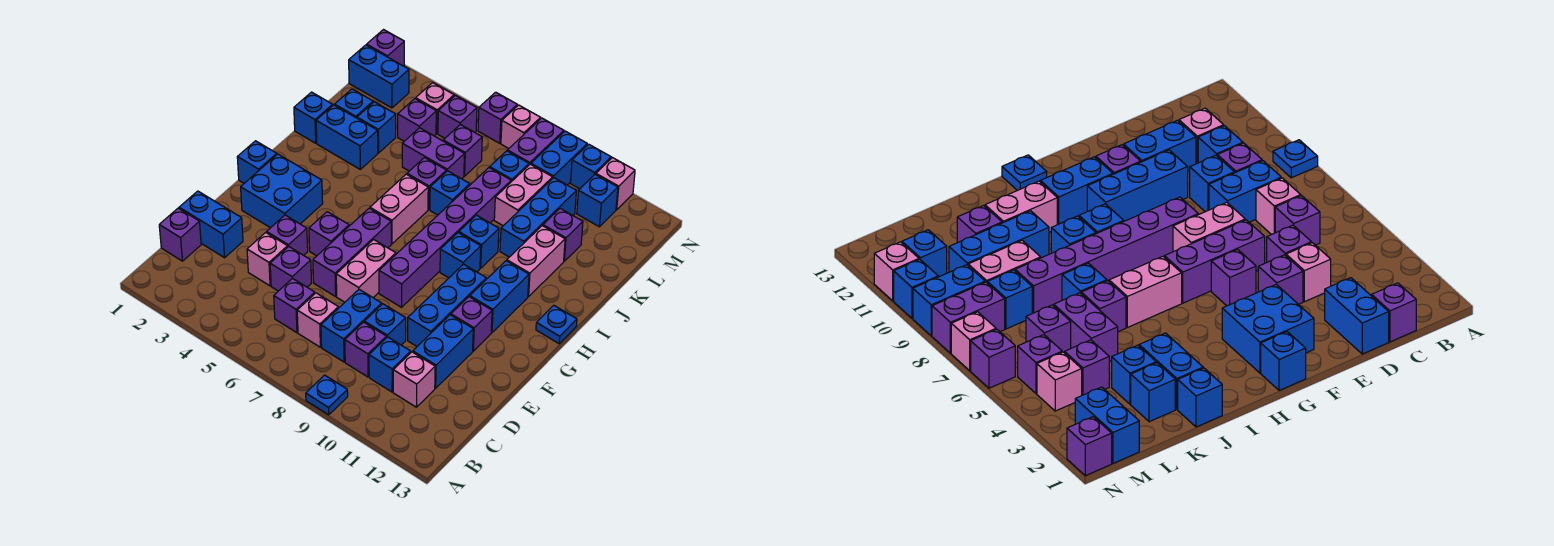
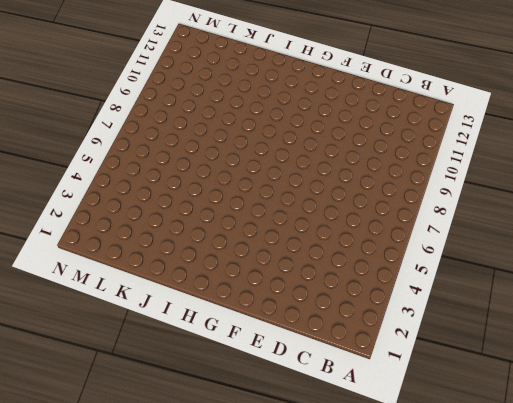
none -> blue plate A9 level 1
none -> purple brick C1 level 1
none -> purple brick C6 level 1
none -> pink brick C7 level 1

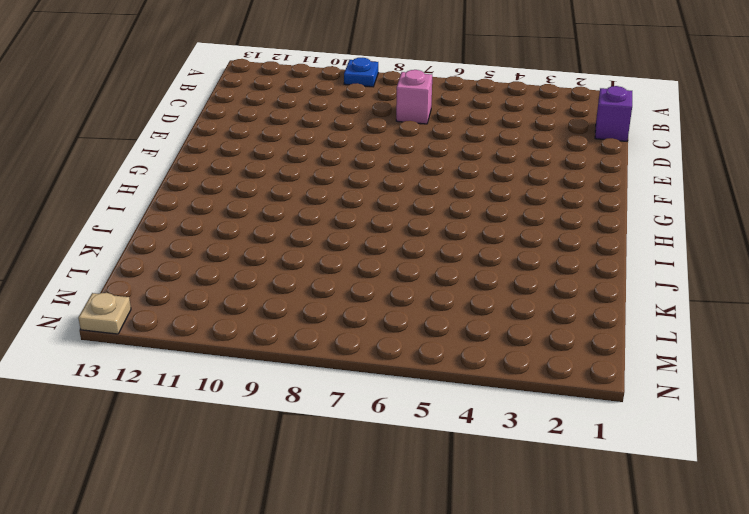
tan plate N13 level 1 -> none
none -> purple brick C6 level 1
none -> blue brick C8:D8 level 1
none -> purple brick C9 level 1
none -> blue brick C10 level 1

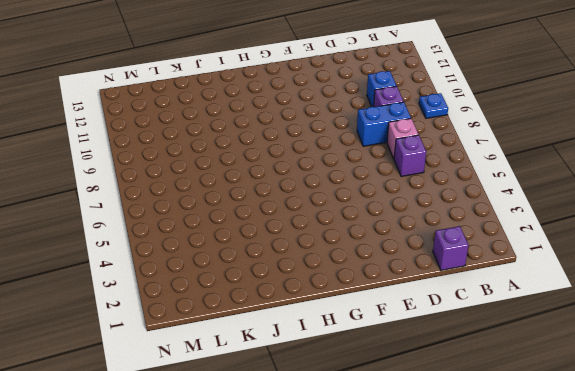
none -> pink brick C11 level 1
none -> blue brick D1:D2 level 1
none -> pink brick D4 level 1
none -> purple brick D5 level 1

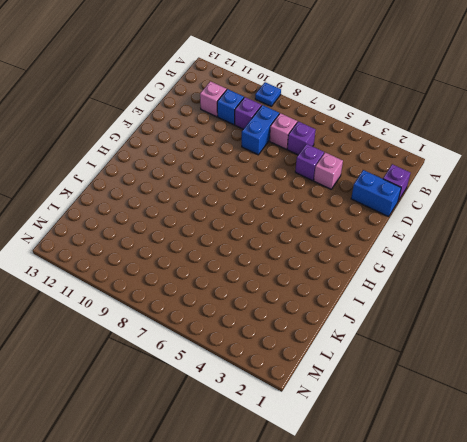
none -> blue brick D9 level 1
none -> blue brick D11:E11 level 1
none -> purple brick E4 level 1
none -> purple brick E6:G6 level 1

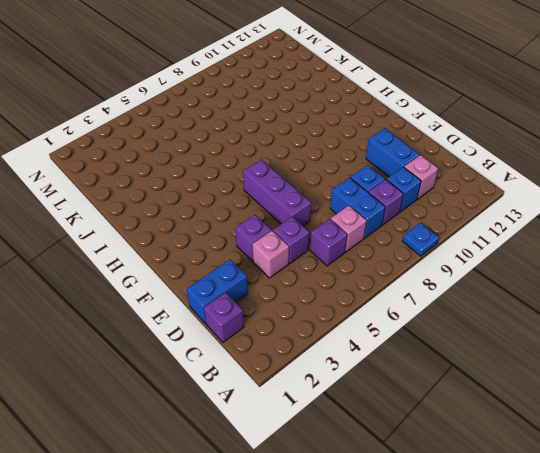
none -> pink brick E7:F7 level 1
none -> blue brick E10:G10 level 1
none -> blue brick F2:G3 level 1
none -> purple brick F5 level 1

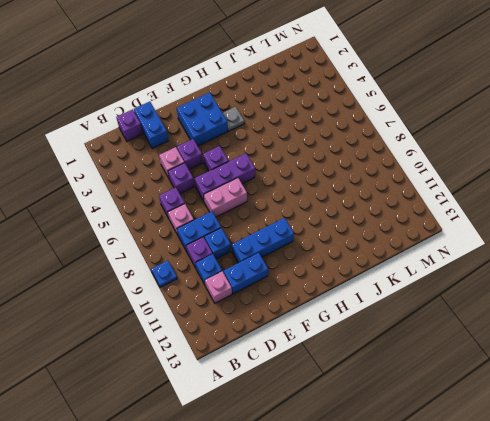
grey plate H3 level 1 -> none
none -> purple brick F8:K8 level 1
none -> purple brick F11 level 1
none -> blue brick G1 level 1
none -> blue brick G11:H11 level 1

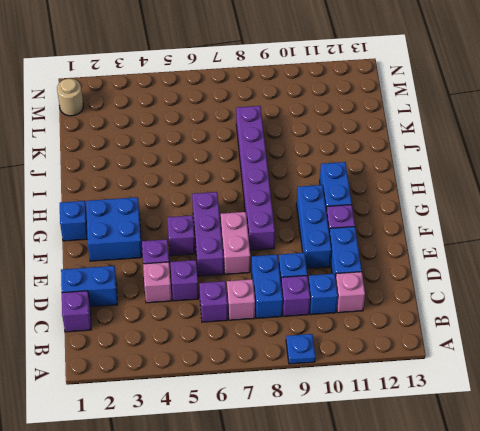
tan round brick M1 level 1 -> blue brick M1:M2 level 1
none -> pink brick H6:I6 level 1
none -> blue brick H9 level 1
none -> blue plate H13 level 1
none -> blue brick I9 level 1

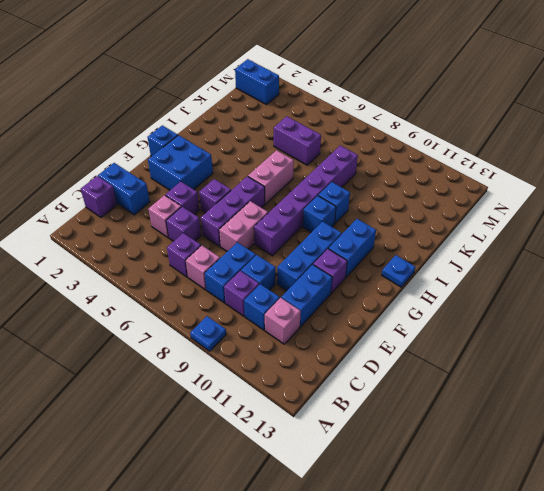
none -> pink brick I11:J11 level 1
none -> blue brick J1 level 1
none -> blue brick J2:J3 level 1
none -> purple brick J6 level 1

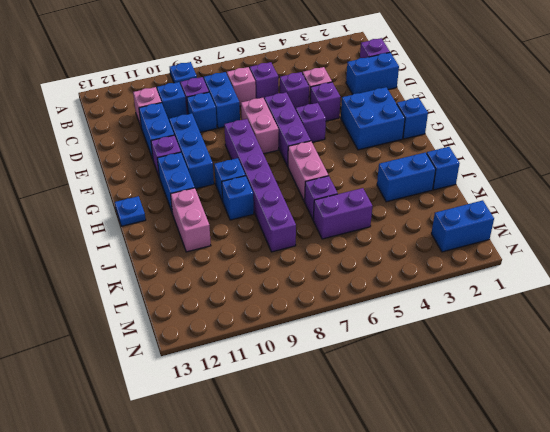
none -> blue brick J7 level 1
none -> blue brick J10:L10 level 1
none -> blue brick K2 level 1
none -> blue brick K3 level 1

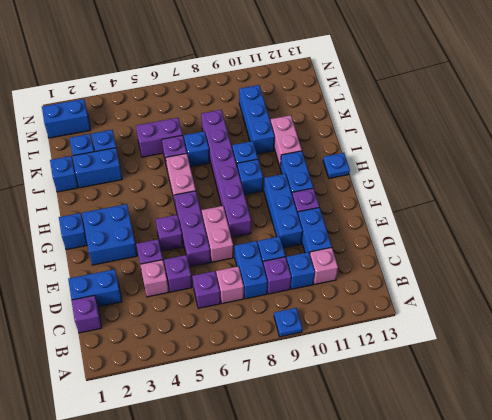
none -> pink brick K9:L9 level 1
none -> purple brick K11 level 1
none -> purple brick L4 level 1
none -> purple brick L6 level 1

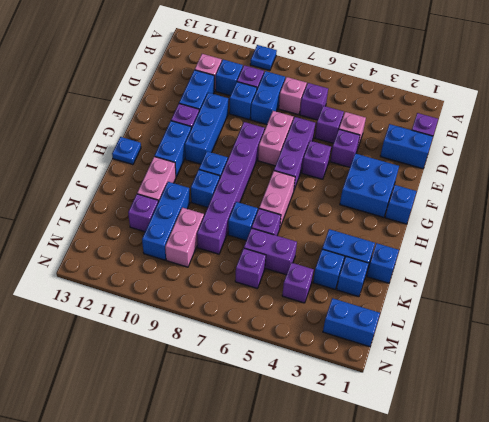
none -> blue brick L8 level 1
none -> pink brick M4 level 1
none -> purple brick M5 level 1
none -> purple brick M8:N8 level 1

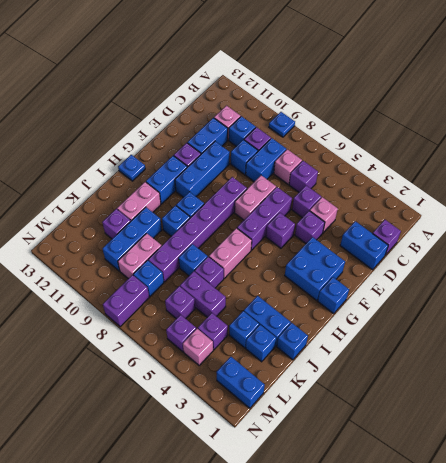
none -> blue brick M9:N9 level 1
none -> blue brick M11 level 1
none -> purple brick N1 level 1
none -> purple brick N6 level 1

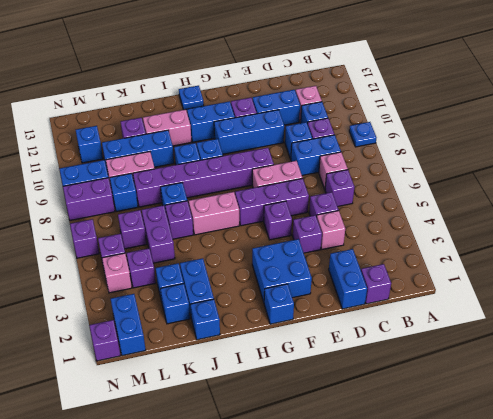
none -> pink brick N7 level 1
none -> blue brick N10 level 1
none -> pink brick N11 level 1

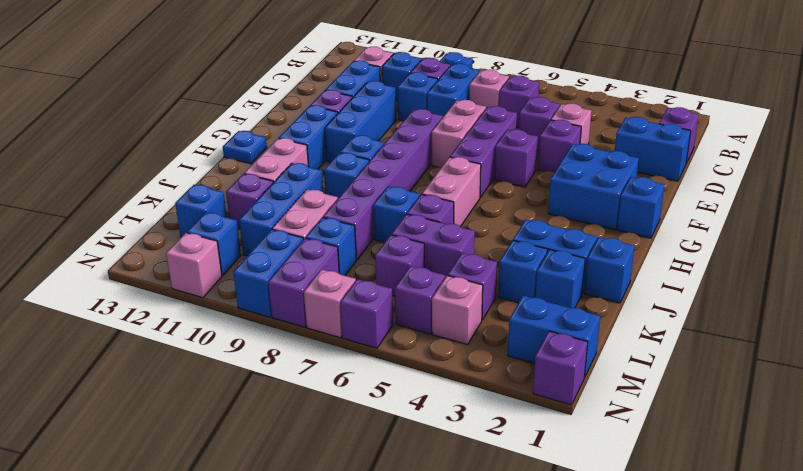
blue brick L12 level 1 -> blue brick N10 level 1

